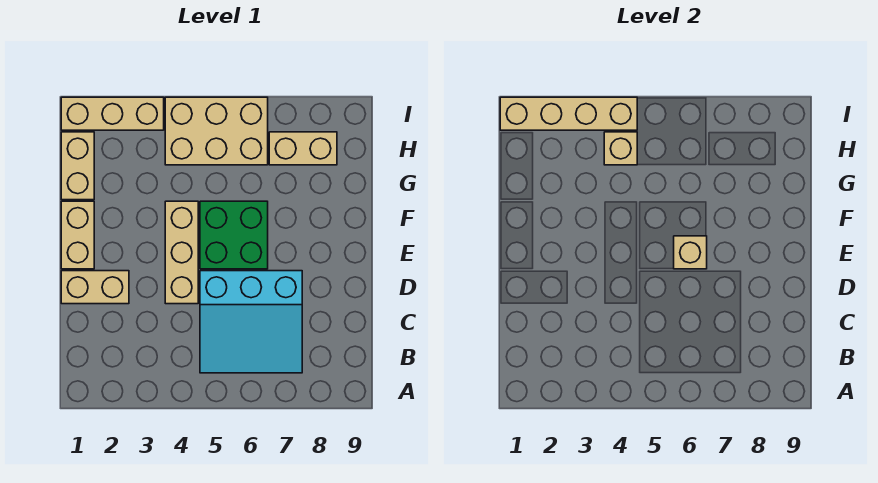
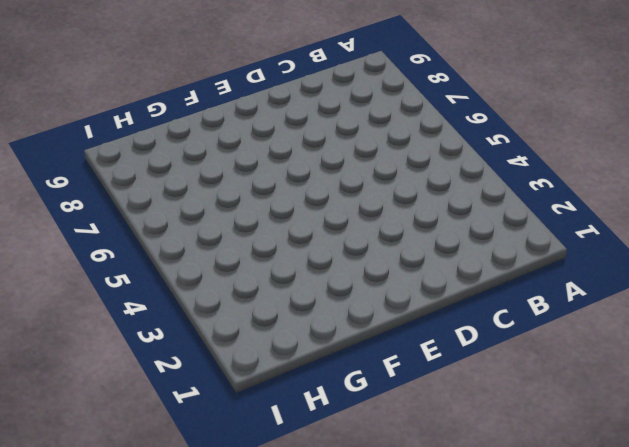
none -> cyan slope B5:D7 level 1 top D
none -> tan brick D1:D2 level 1
none -> tan brick D4:F4 level 1

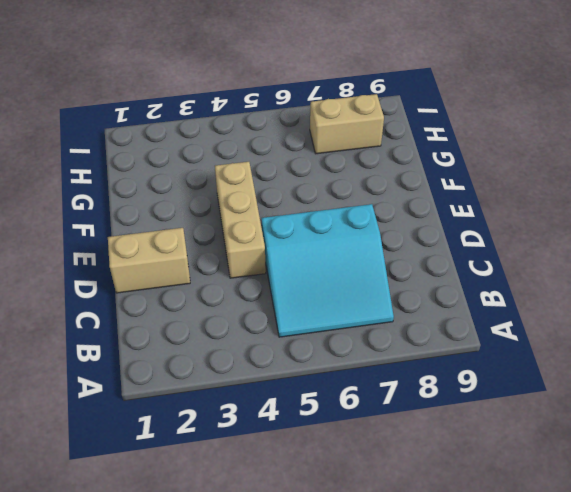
none -> tan brick E1:F1 level 1
none -> green brick E5:F6 level 1
none -> tan brick G1:H1 level 1

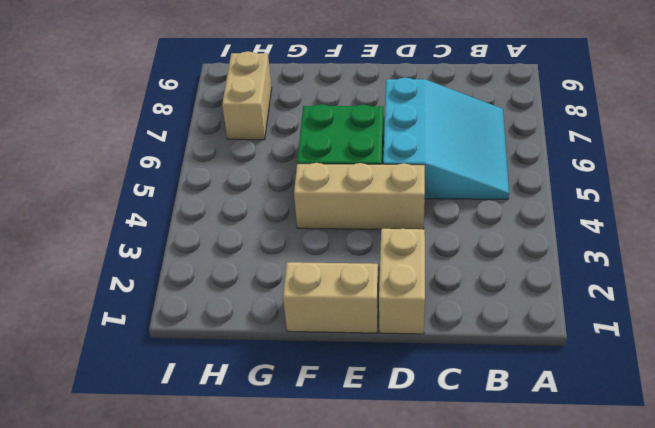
none -> tan brick G1:H1 level 1
none -> tan brick H4:I6 level 1
none -> tan brick I1:I3 level 1

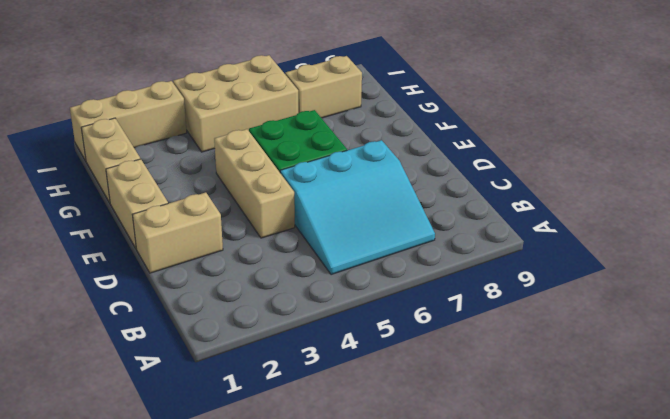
none -> tan brick E6 level 2
none -> tan brick H4 level 2
none -> tan brick I1:I4 level 2

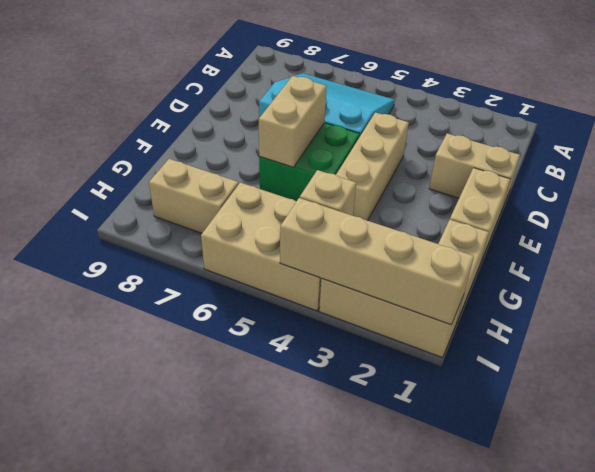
tan brick E6:F6 level 2 -> tan brick E6 level 2

